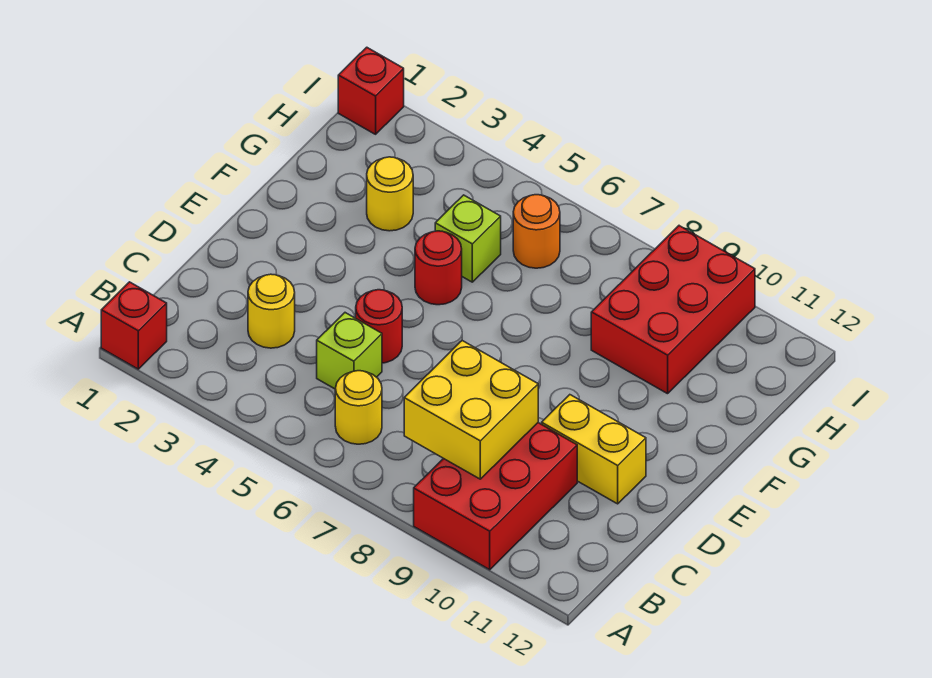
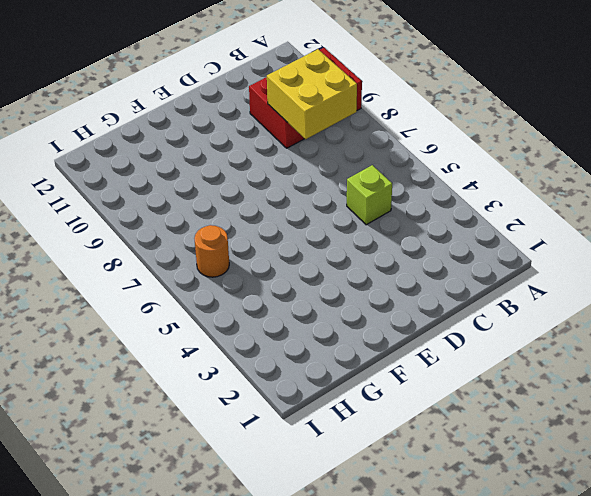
none -> red brick A1 level 1
none -> yellow round brick B6 level 1
none -> yellow round brick C3 level 1

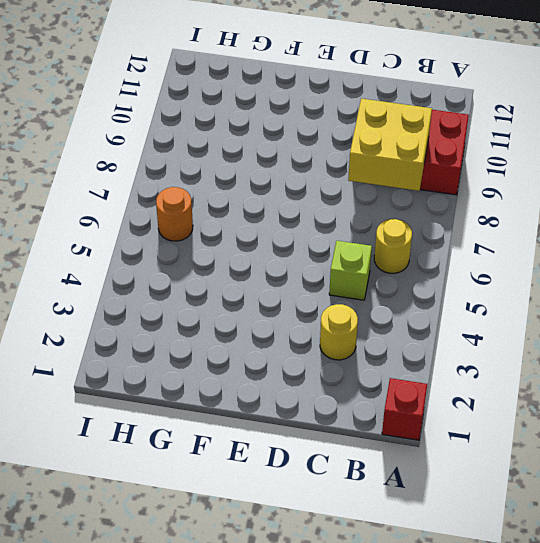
none -> red round brick D5 level 1
none -> yellow brick D10:D11 level 1
none -> red round brick F5 level 1

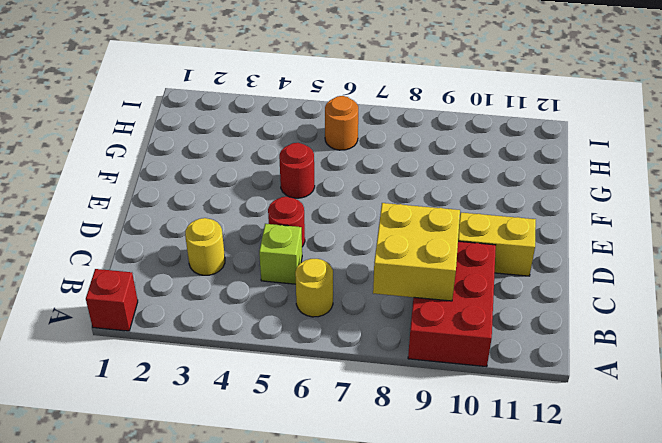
none -> yellow round brick G3 level 1
none -> lime brick G5 level 1
none -> red brick G9:I10 level 1

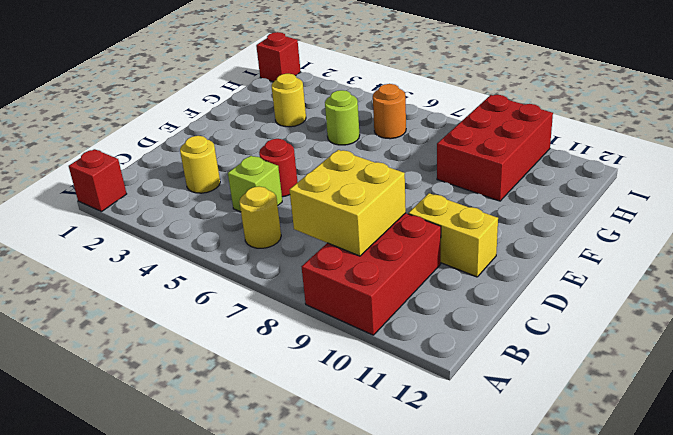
lime round brick G5 level 1 -> lime brick G5 level 1
none -> red round brick F5 level 1

